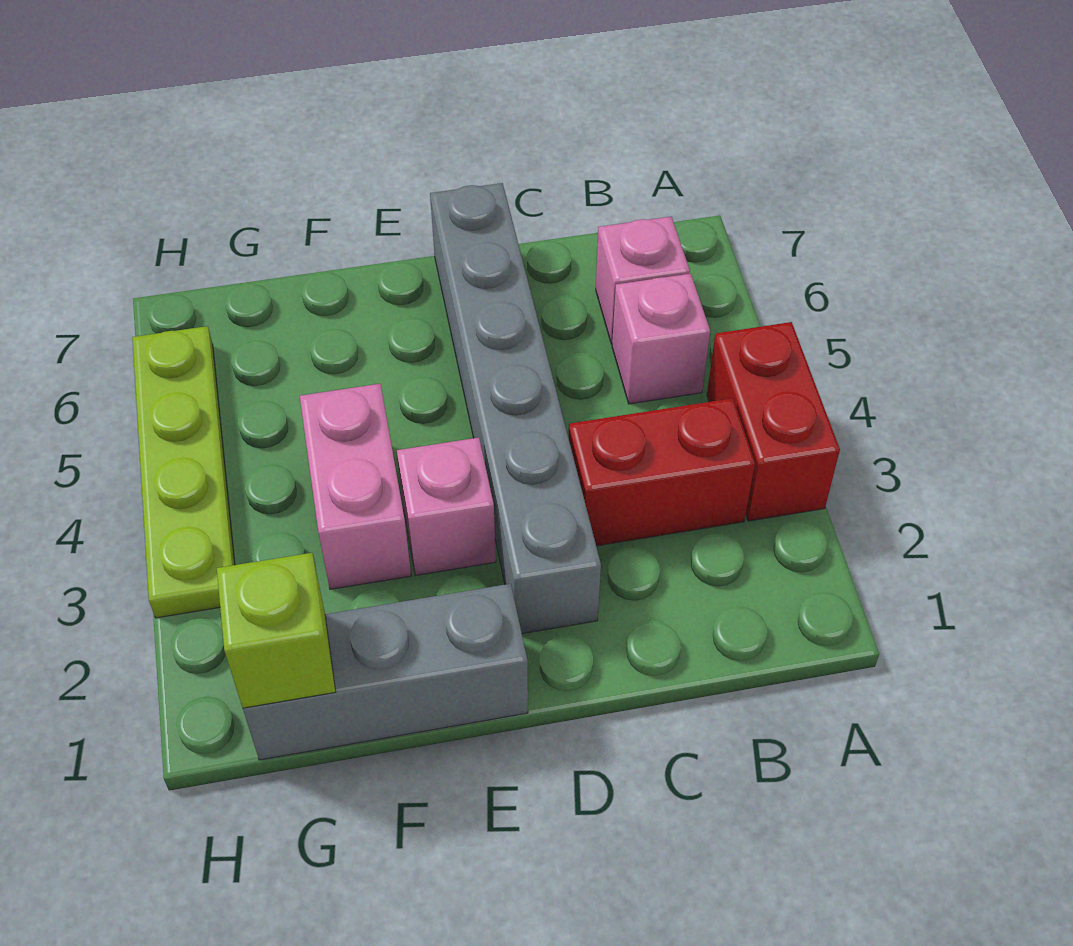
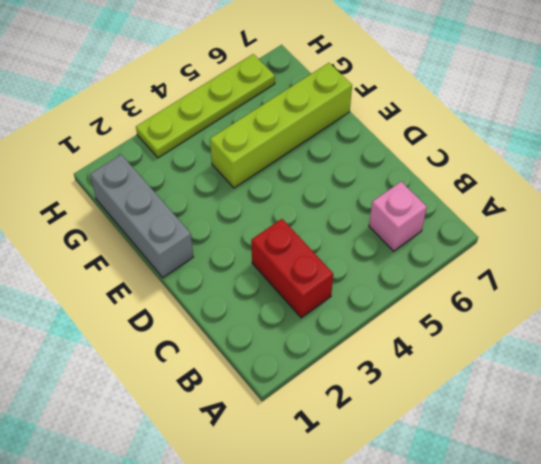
lime brick F4:F7 level 1 -> pink brick F3:F4 level 1
none -> red brick A3:A4 level 1
none -> pink brick B5 level 1

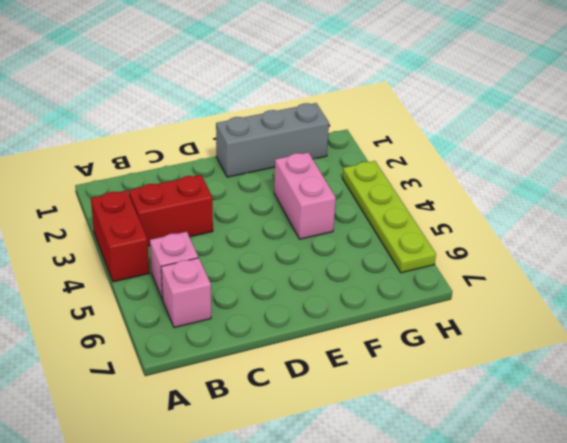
none -> grey brick D2:D7 level 1
none -> pink brick E3 level 1

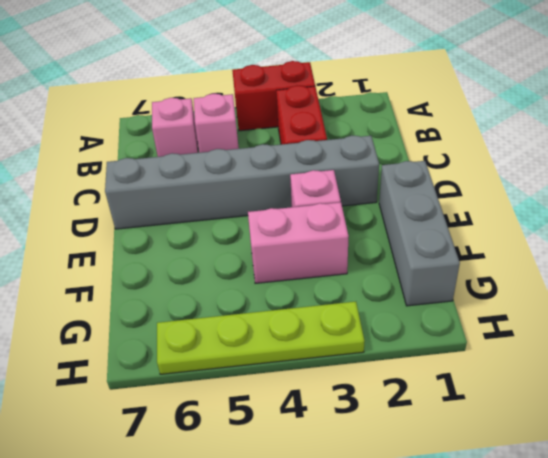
none -> lime brick G1 level 2

